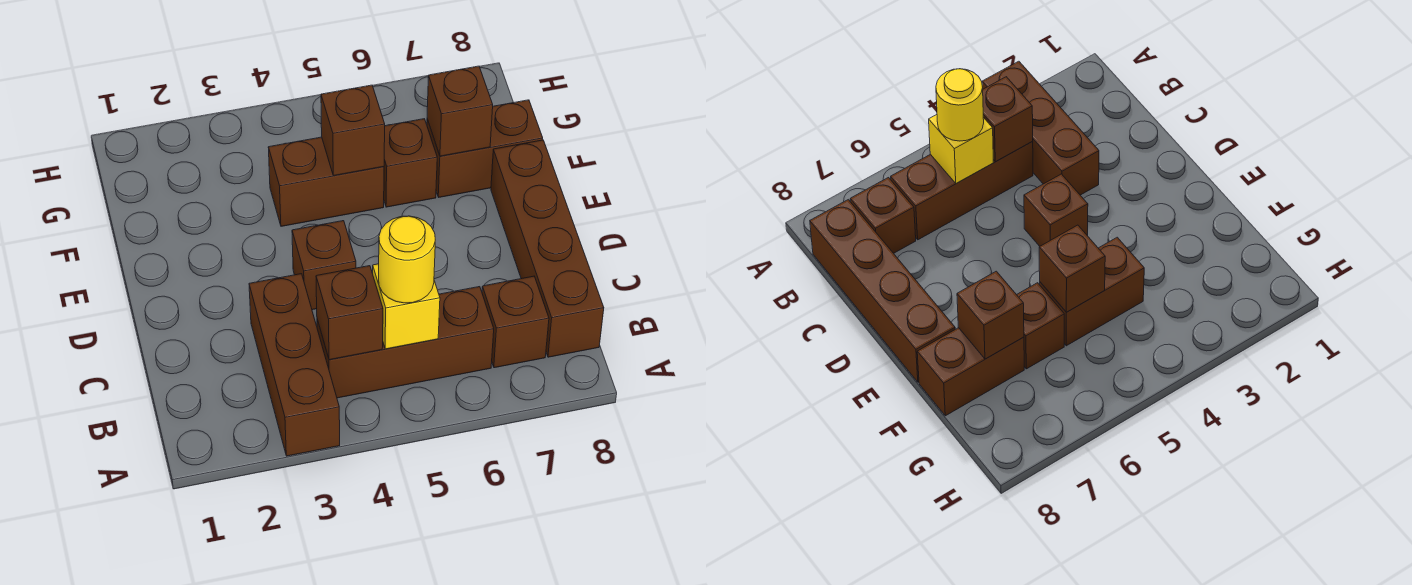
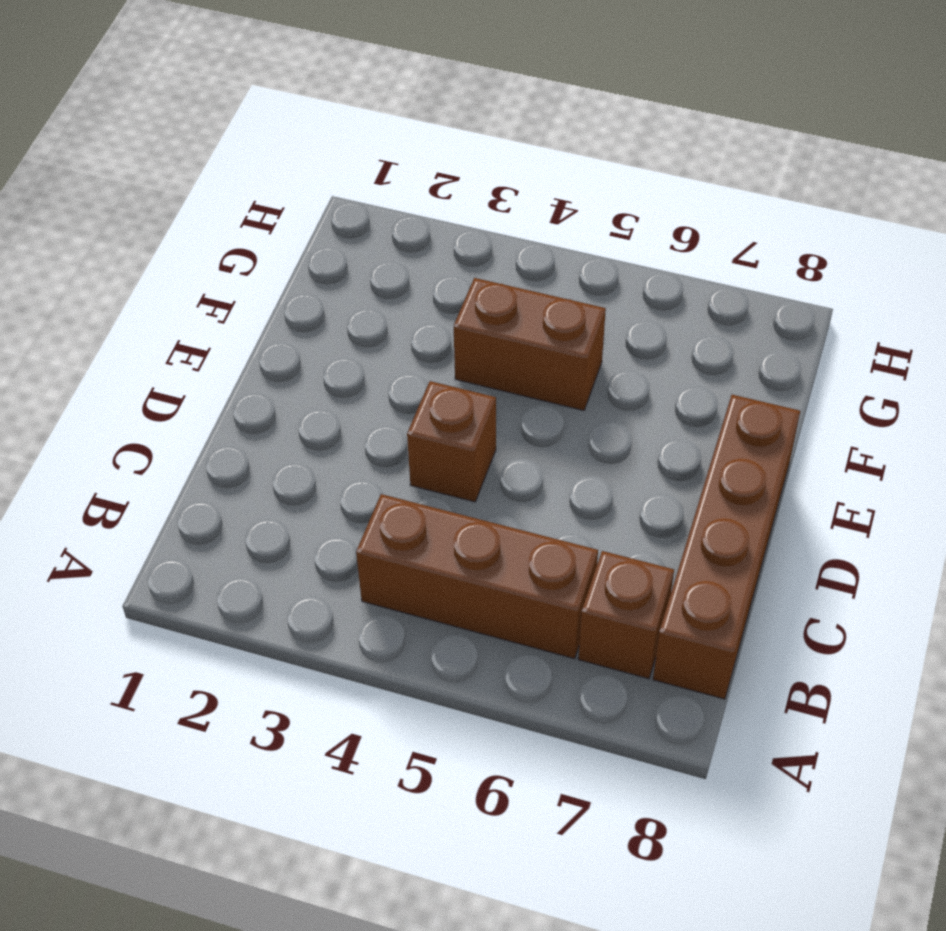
none -> brown brick A3:C3 level 1
none -> brown brick F6 level 1
none -> brown brick F7:F8 level 1

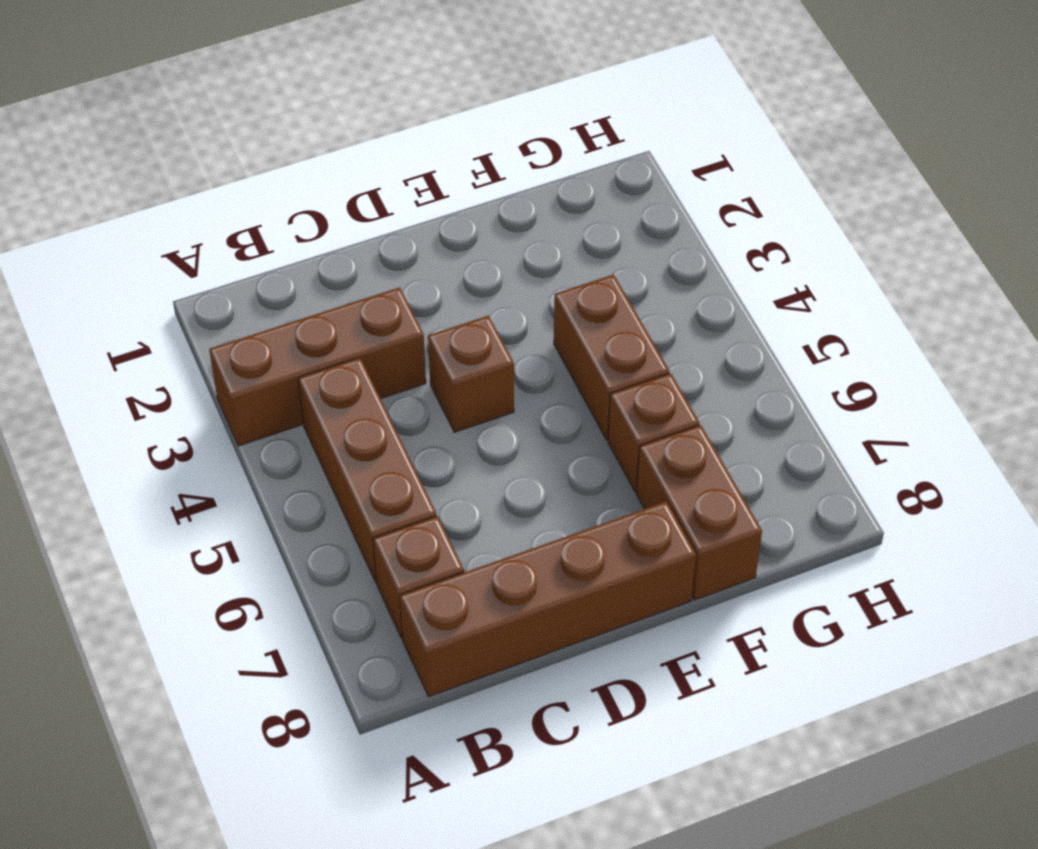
none -> brown brick B4 level 2
none -> yellow brick B5 level 2
none -> brown brick F5 level 2

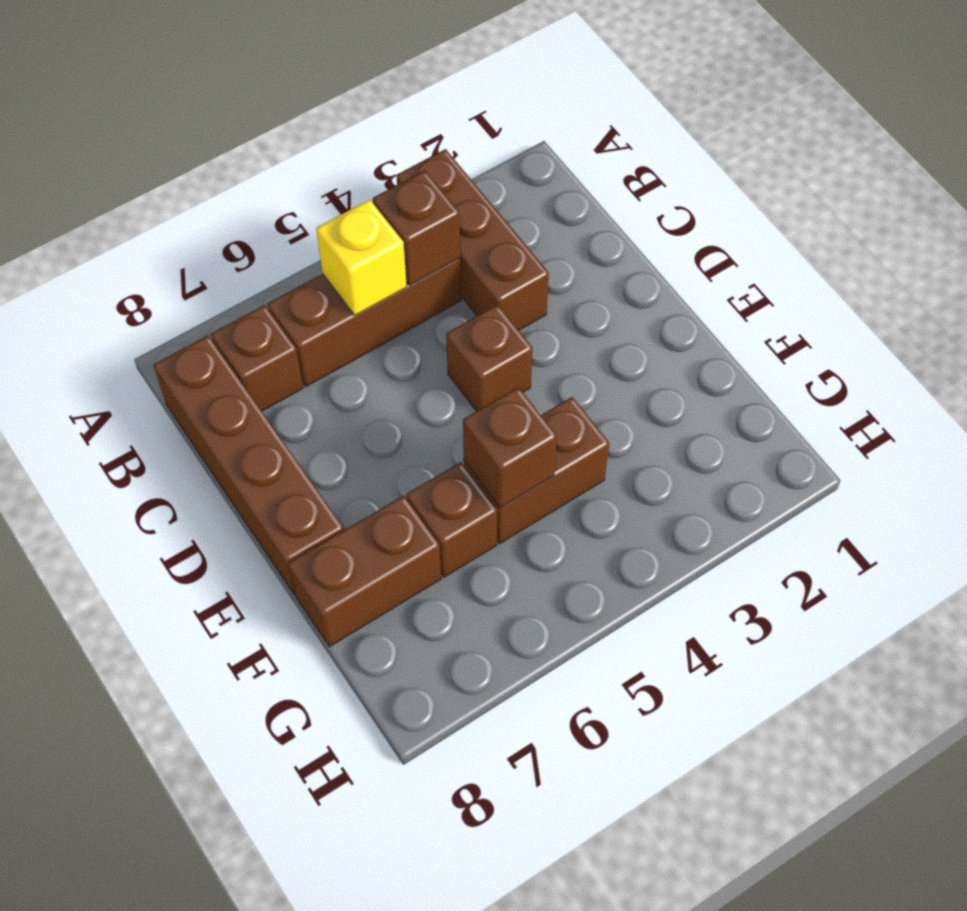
none -> brown brick F7 level 2
none -> yellow round brick B5 level 3

